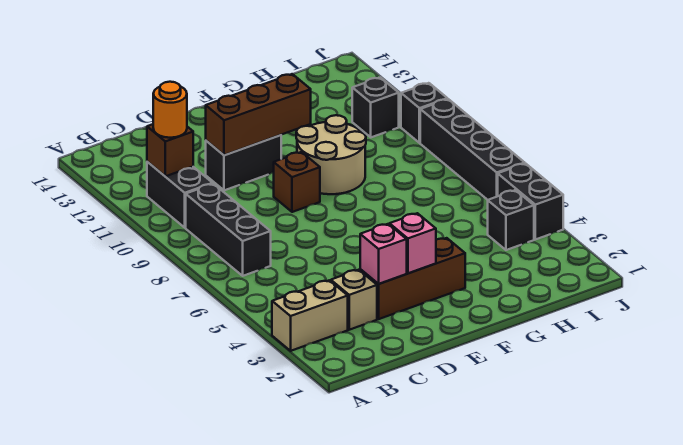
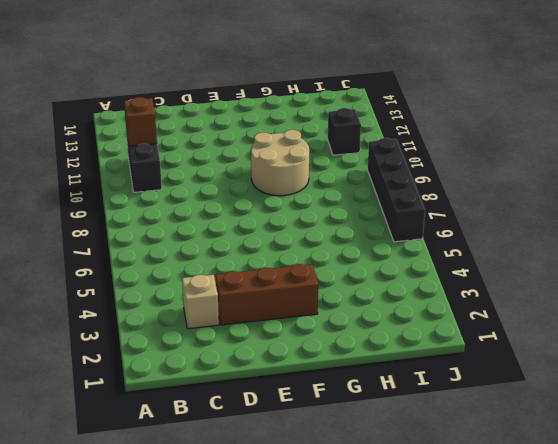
none -> tan brick A3:B3 level 1
none -> black brick B7:B9 level 1
none -> black brick D11:E11 level 1

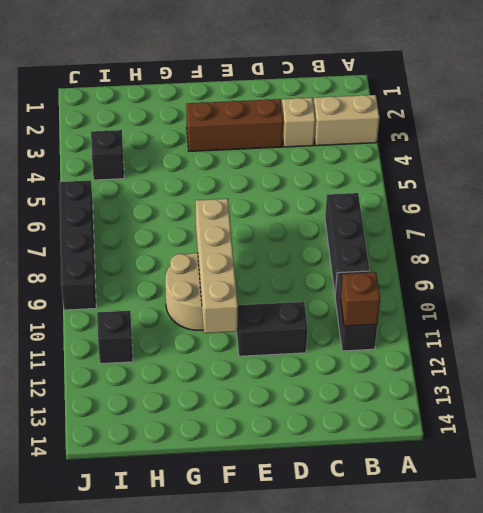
tan brick F8:F11 level 2 -> brown brick D11:F11 level 2
none -> brown brick E9 level 1
none -> black brick J4:J5 level 1
none -> black brick J10 level 1

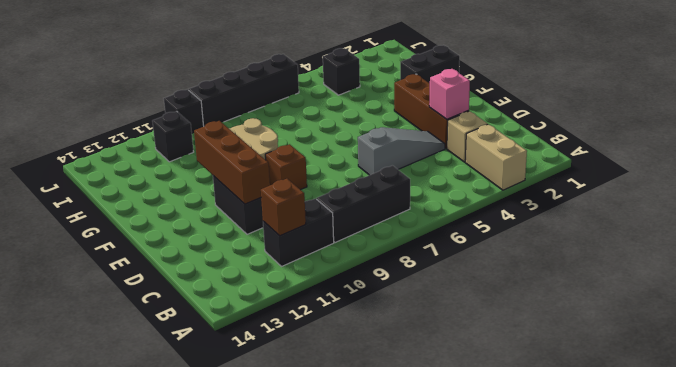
grey slope D4:D6 level 1 top 6 -> none
black brick G1:G2 level 1 -> black brick J4:J5 level 1
none -> pink brick E3 level 2
none -> orange round brick B11 level 3

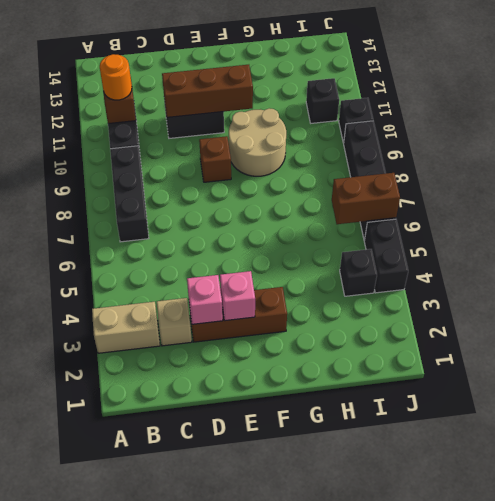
brown brick I6:J6 level 2 -> none

